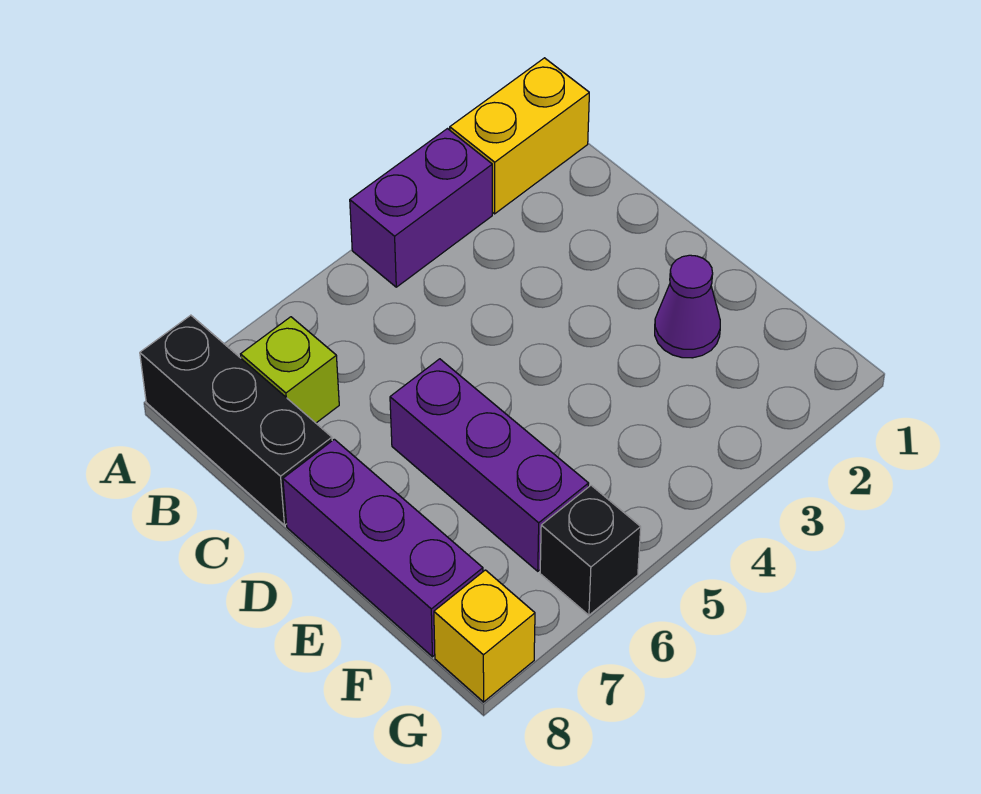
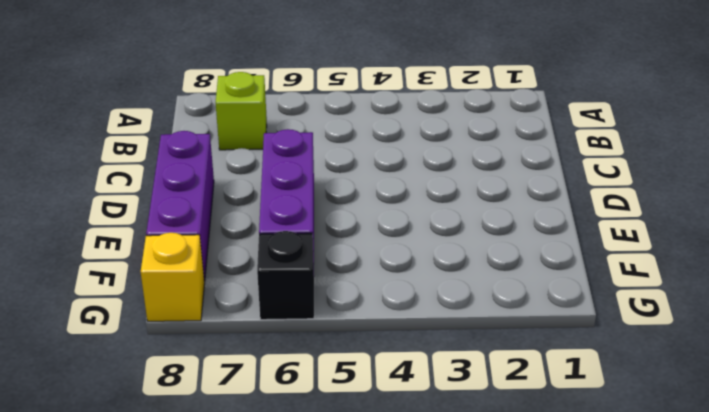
none -> yellow brick A1:A2 level 1
none -> purple brick A3:A4 level 1

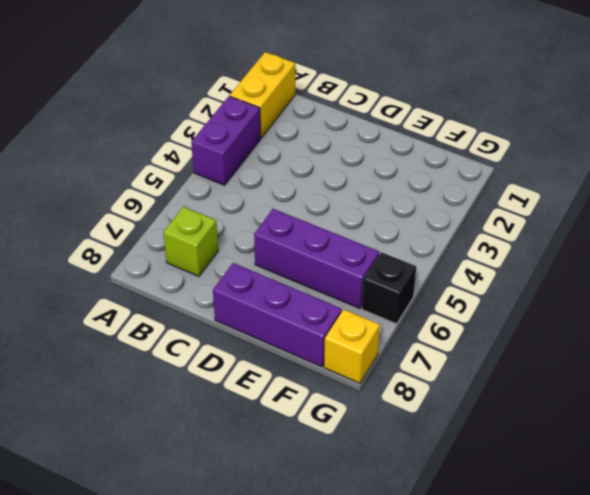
none -> black brick A8:C8 level 1
none -> purple cone E2 level 1

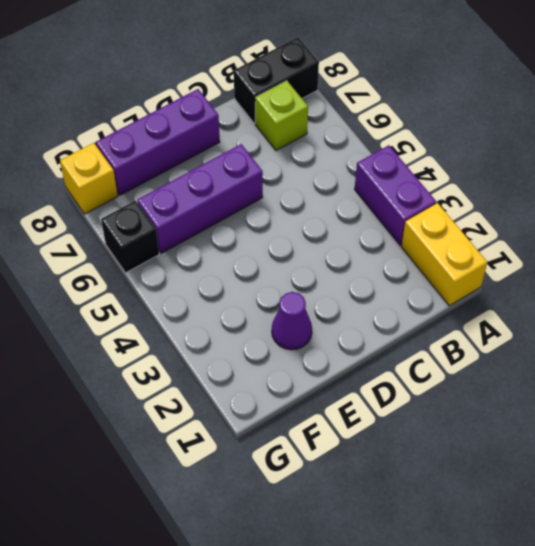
black brick A8:B8 level 1 -> black brick A8:C8 level 1

